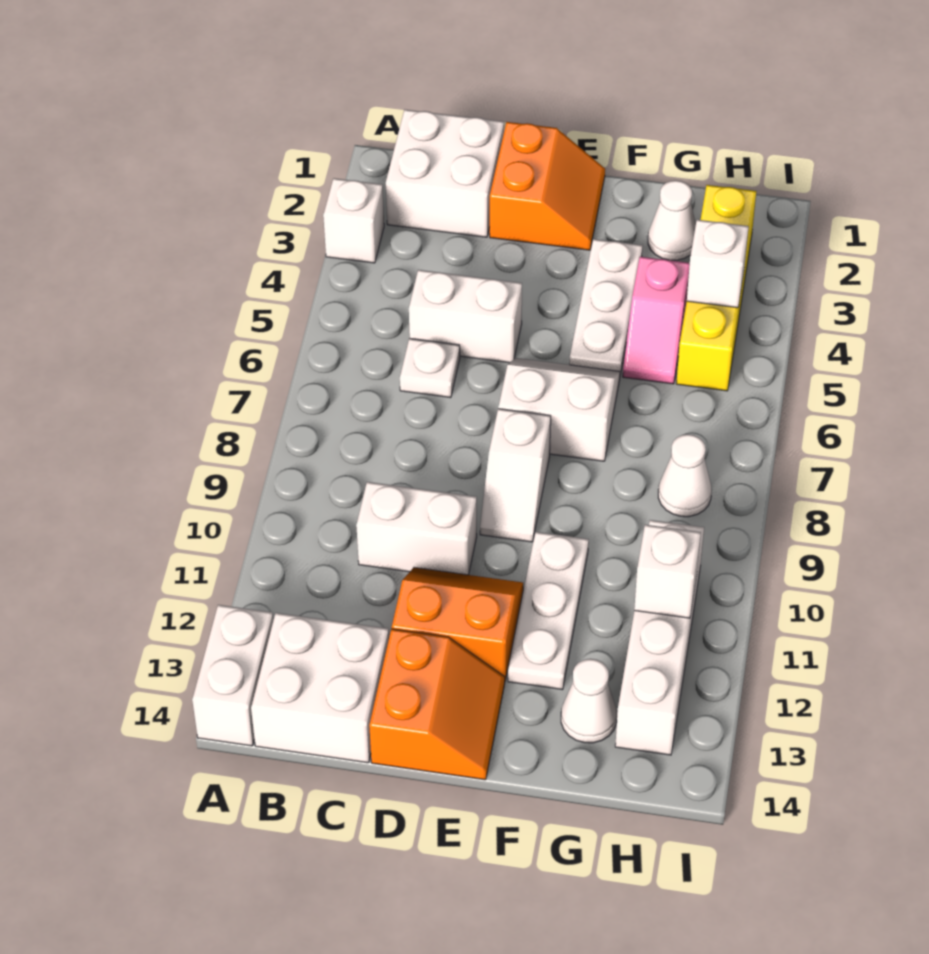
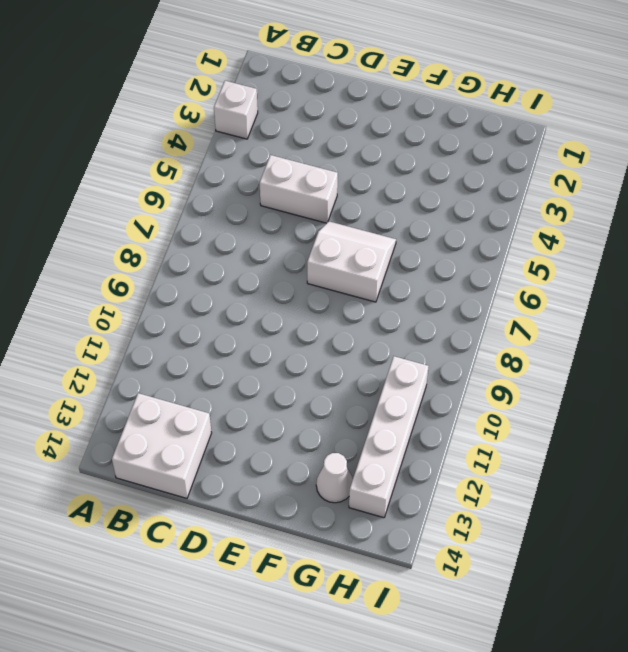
none -> white brick A13:A14 level 1
none -> white brick B1:C2 level 1
none -> white plate C6 level 1

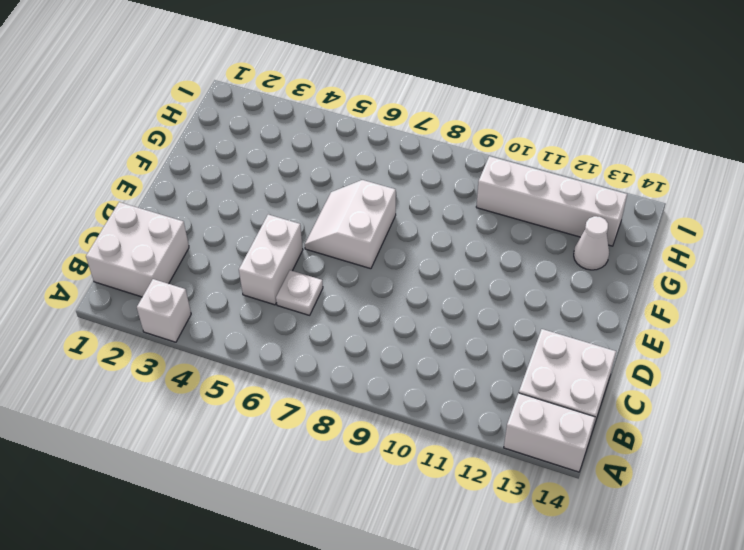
none -> white brick C10:D10 level 1
none -> orange slope D1:E2 level 1 top D
none -> orange slope D11:E12 level 1 top 12

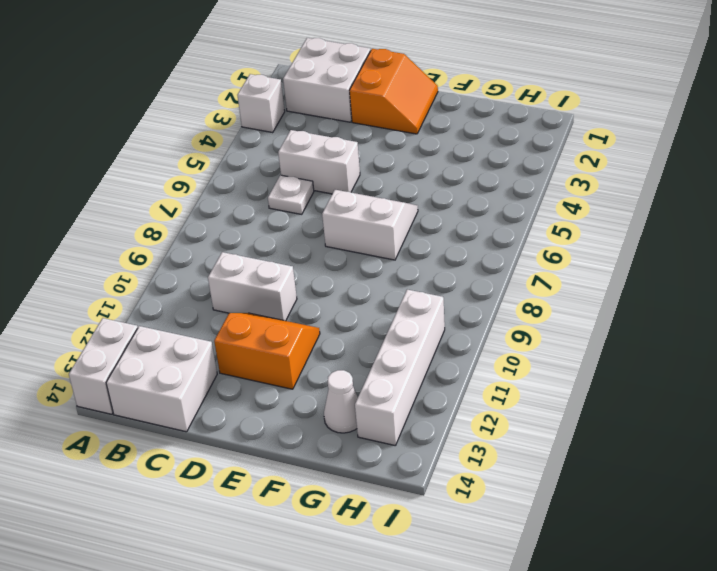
none -> orange slope D13:E14 level 1 top D
none -> white slope E8:E9 level 1 top 8
none -> white plate F3:F5 level 1

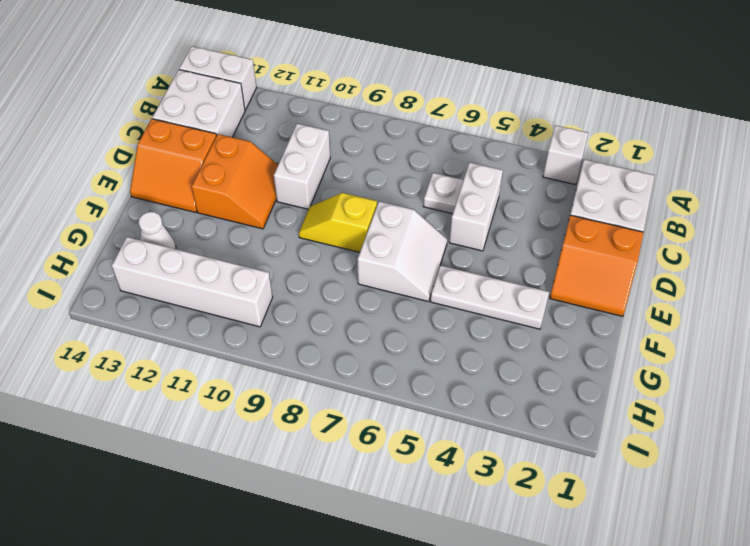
yellow slope E8:E9 level 1 top 8 -> white slope E8:E9 level 1 top 8
none -> white plate F10:F12 level 1
none -> white cone G2 level 1
none -> pink slope G4:G5 level 1 top 4

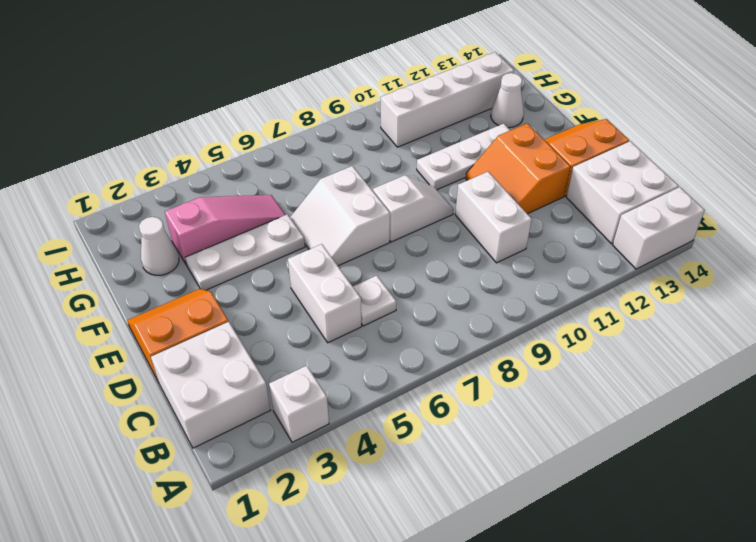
pink slope G3:G5 level 1 top 3 -> pink slope G4:G5 level 1 top 4
none -> yellow brick H2:H5 level 1
none -> white cone H8 level 1
none -> white brick H4 level 2

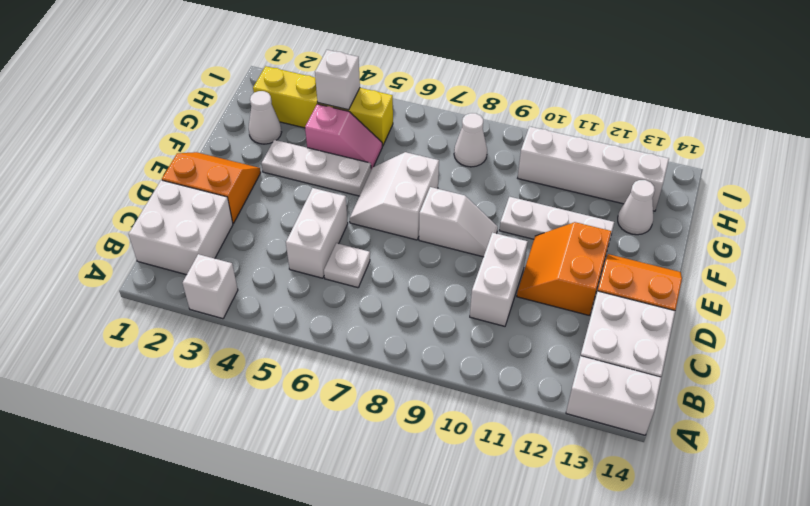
none -> white brick H11 level 2

